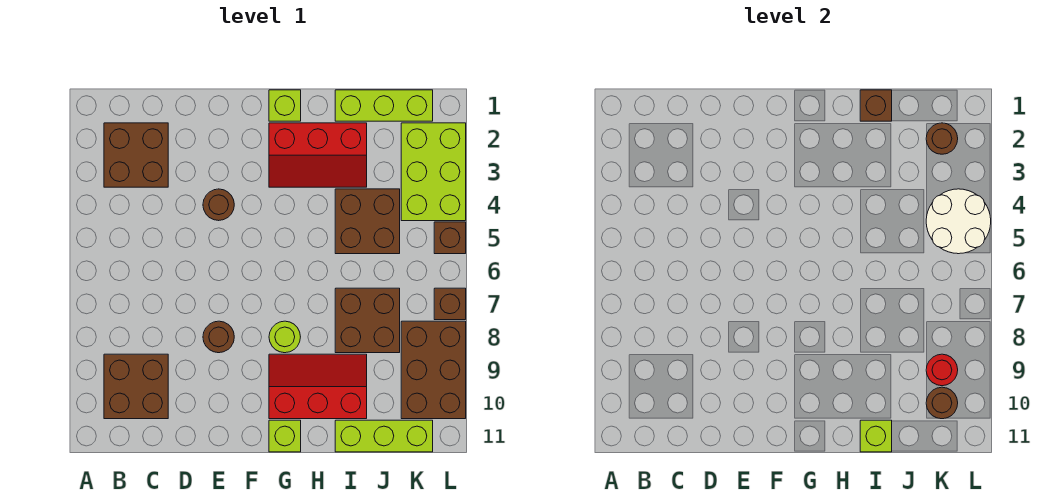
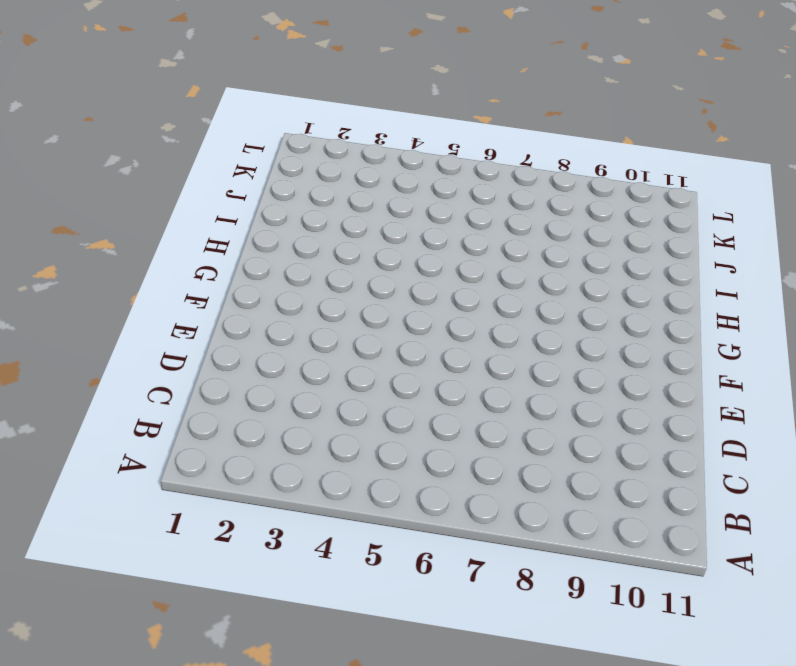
none -> brown brick B2:C3 level 1
none -> brown brick B9:C10 level 1
none -> brown round brick E4 level 1

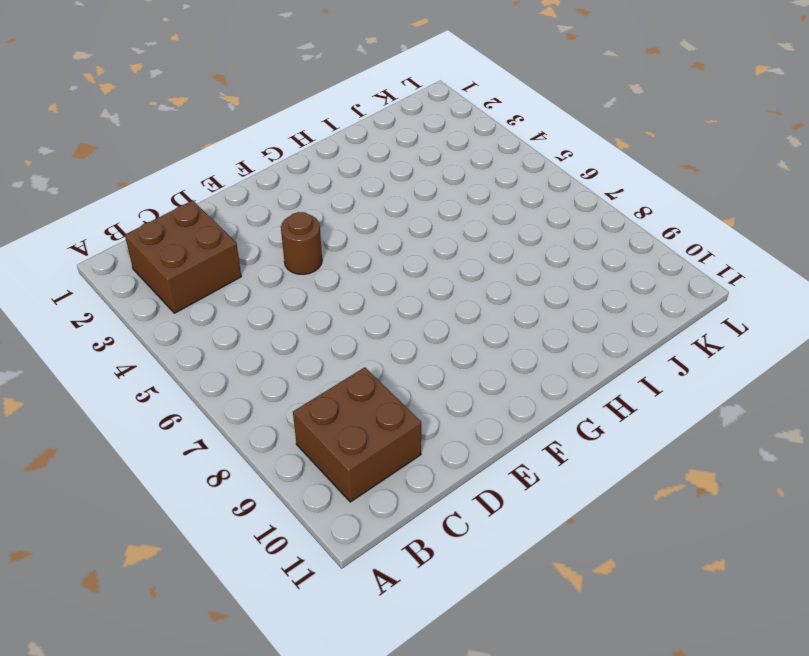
none -> brown round brick E8 level 1
none -> lime brick G1 level 1
none -> red slope G2:I3 level 1 top 2

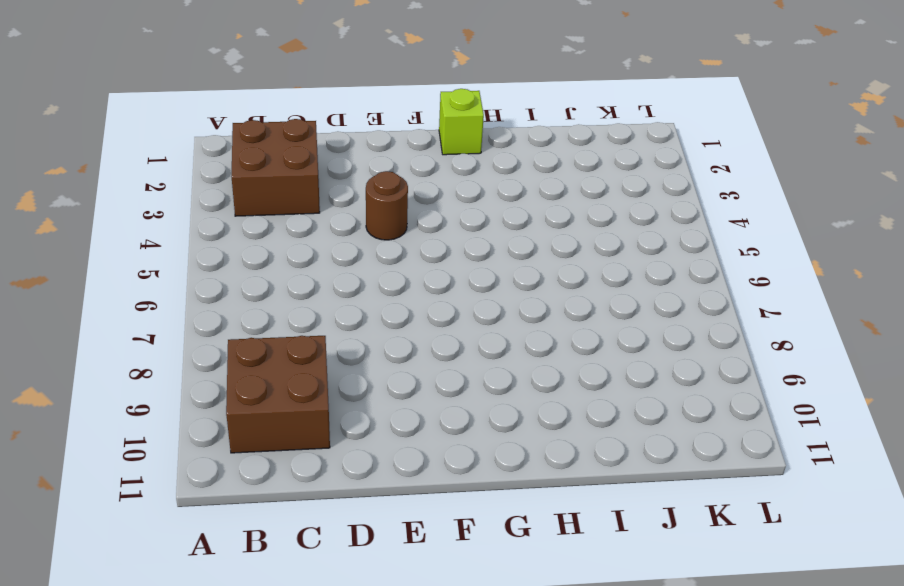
none -> brown round brick E8 level 1
none -> red slope G2:I3 level 1 top 2
none -> lime round brick G8 level 1

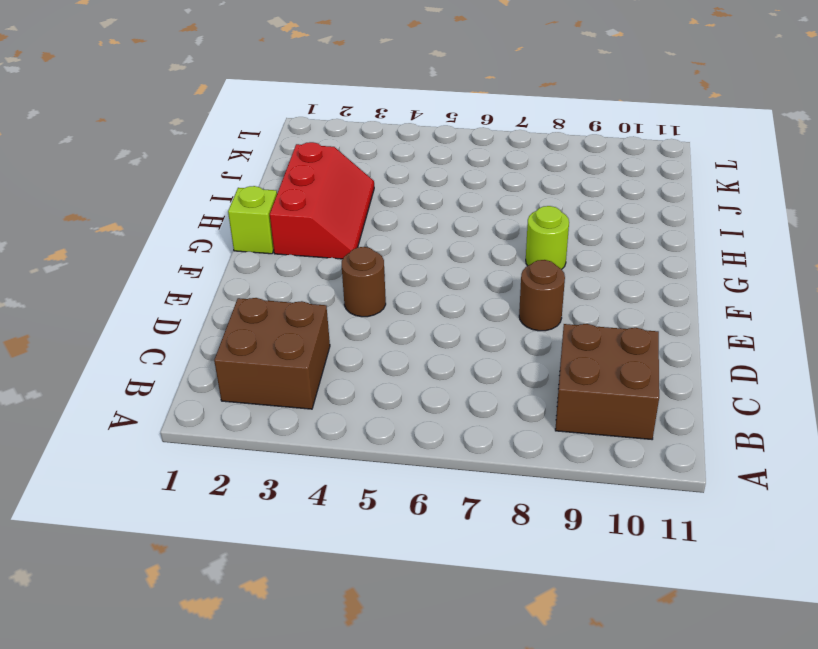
none -> red slope G9:I10 level 1 top 10
none -> lime brick G11 level 1
none -> lime brick I1:K1 level 1

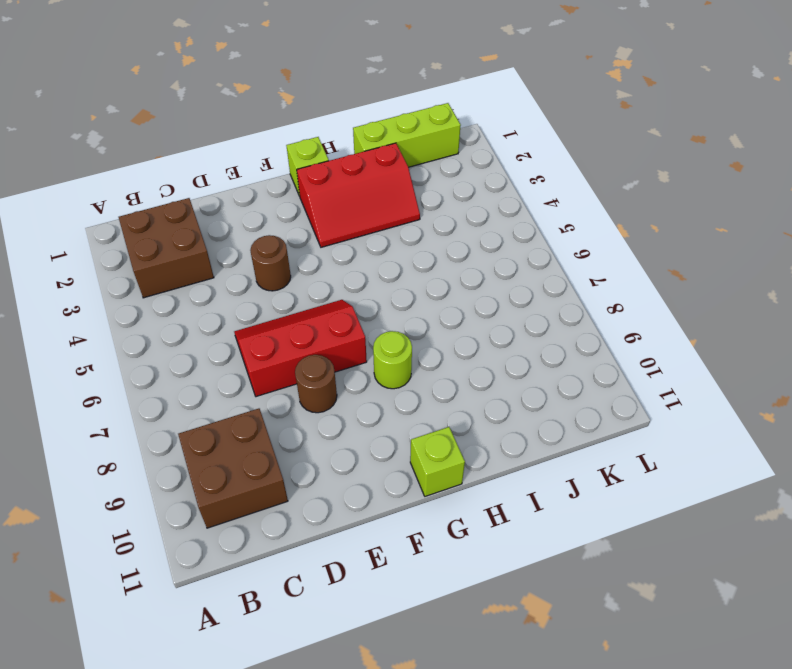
red slope D6:F7 level 1 top 7 -> red slope G9:I10 level 1 top 10
none -> brown brick I4:J5 level 1
none -> brown brick I7:J8 level 1
none -> lime brick I11:K11 level 1

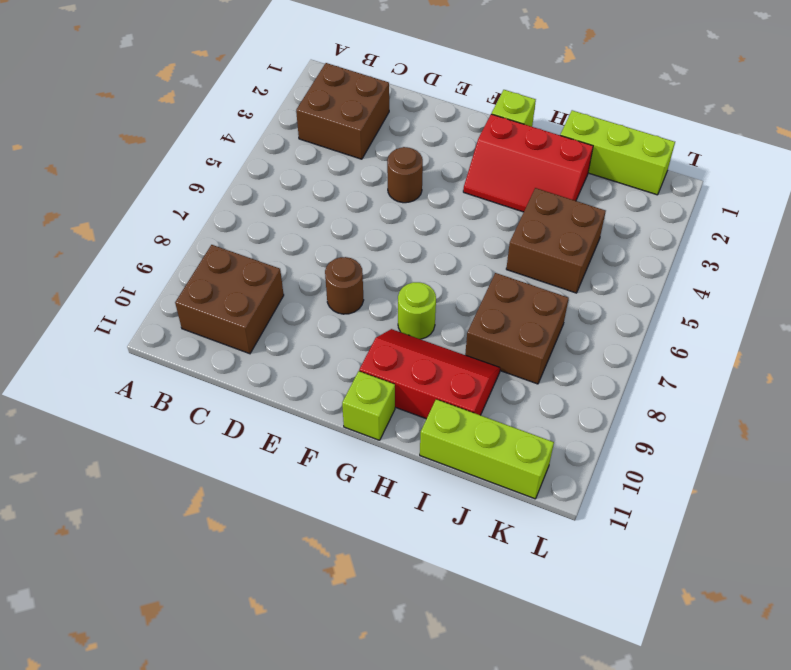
none -> lime brick K2:L4 level 1
none -> brown brick K8:L10 level 1
none -> brown brick L5 level 1

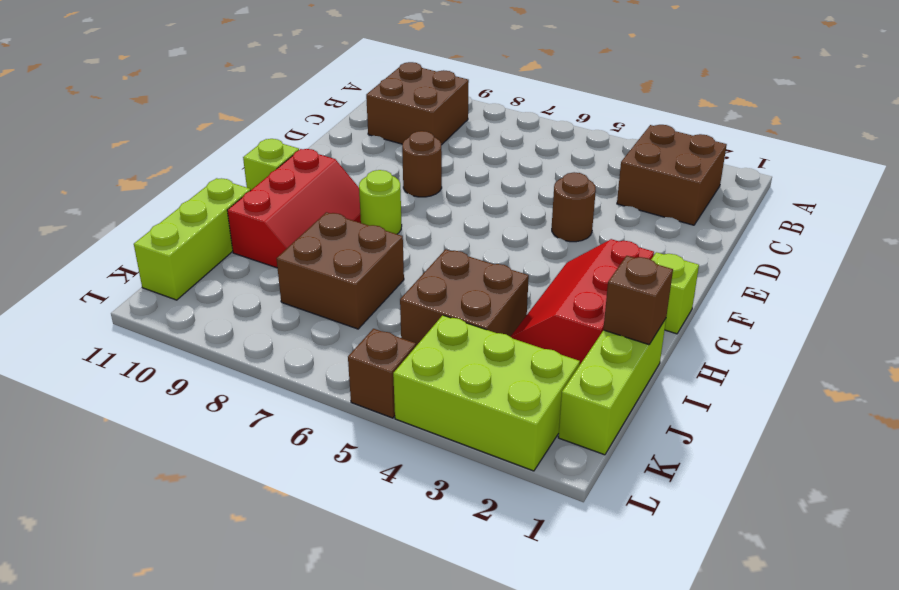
none -> brown brick K8:L10 level 1
none -> brown brick L7 level 1
none -> lime brick I11 level 2

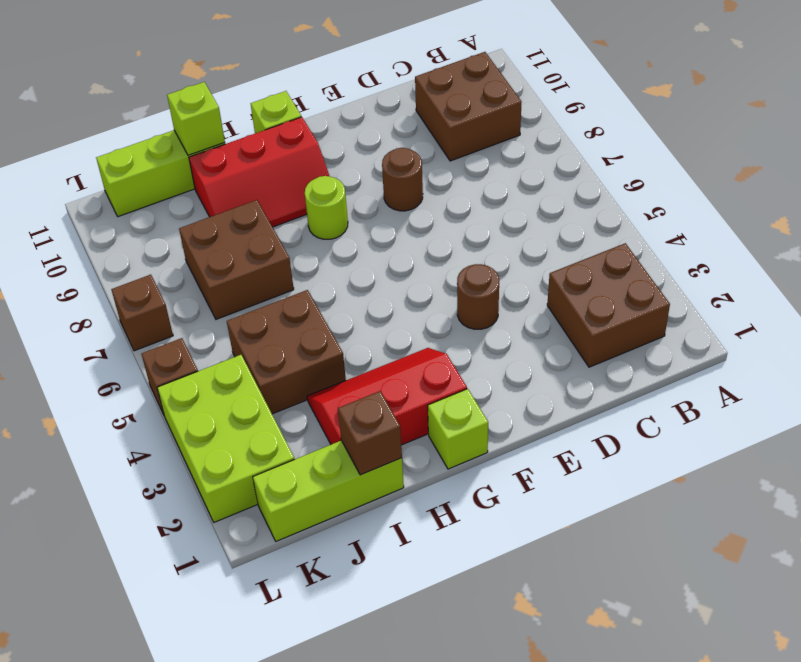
none -> brown brick K8:L10 level 1
none -> brown round brick K2 level 2
none -> white round brick K4:L5 level 2

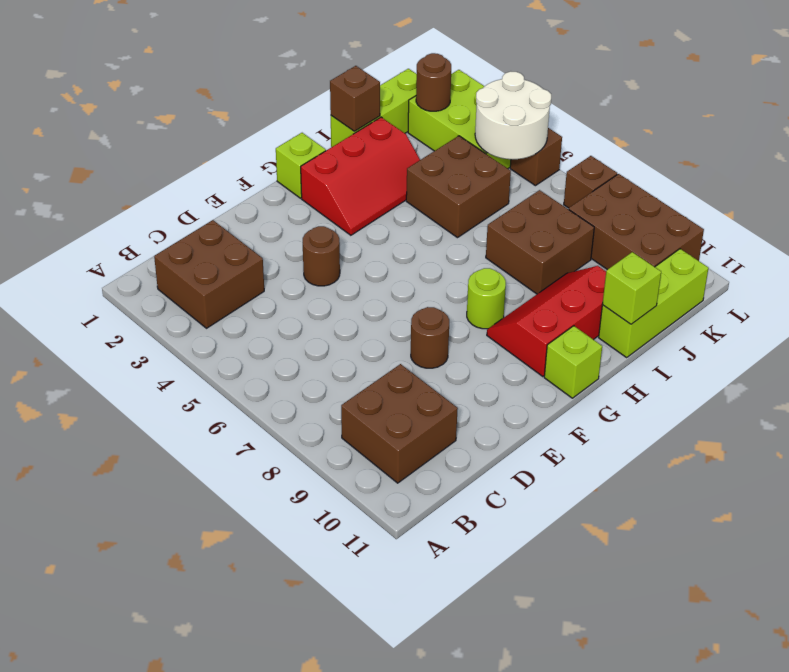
none -> red round brick K9 level 2
none -> brown round brick K10 level 2

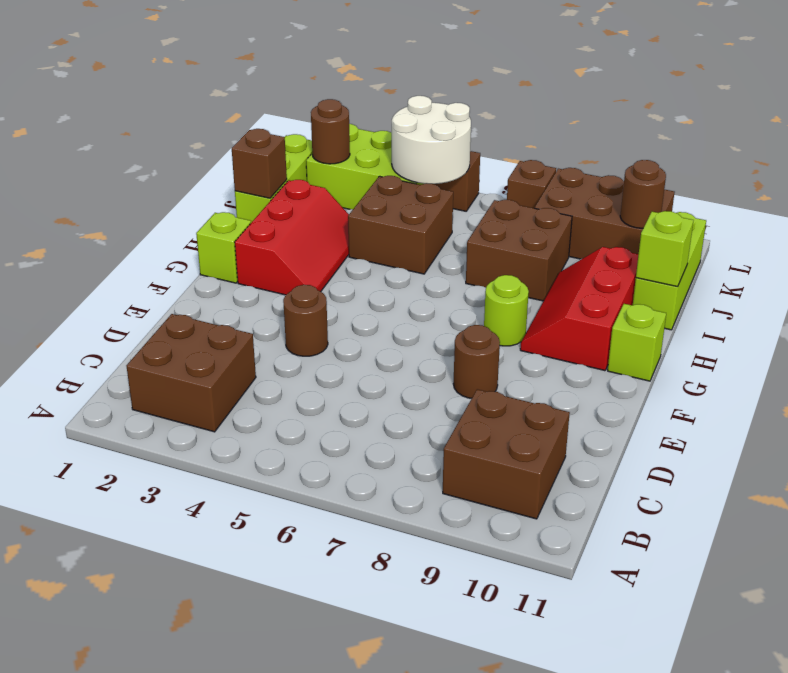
none -> red round brick K9 level 2

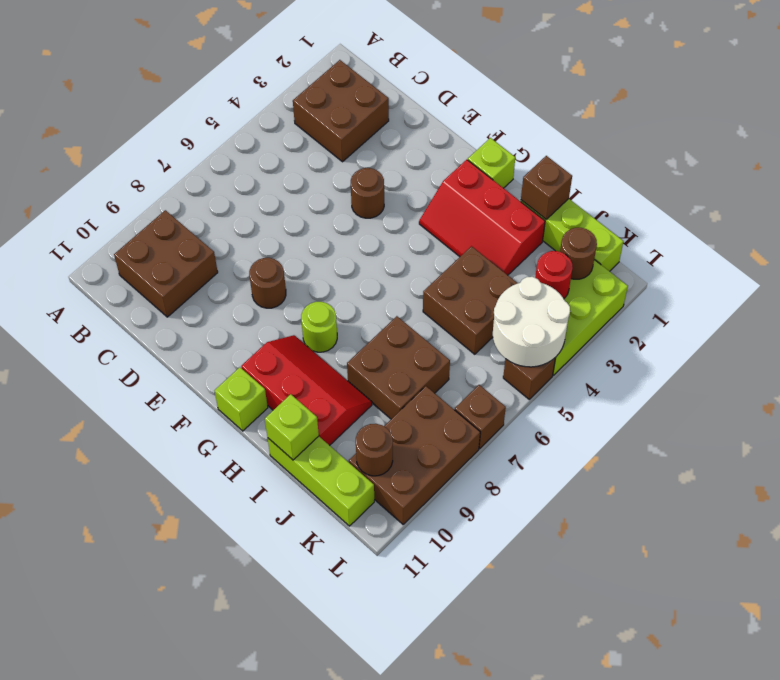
red round brick K3 level 2 -> red round brick K9 level 2

